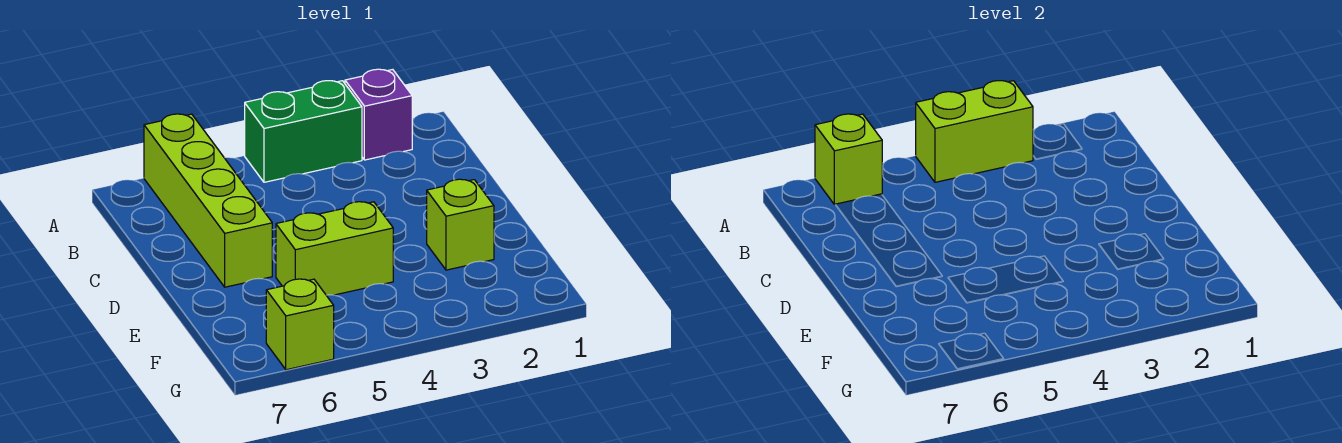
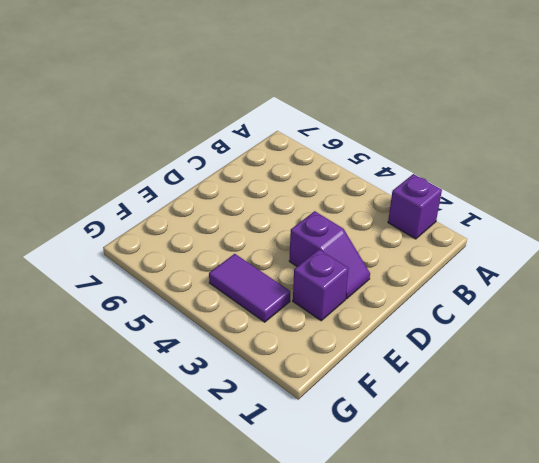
purple slope D2:D3 level 1 top 3 -> none
purple brick E2 level 1 -> lime brick E2 level 1
purple tile F3:F4 level 1 -> none
none -> green brick A3:A4 level 1
none -> lime brick A6:D6 level 1

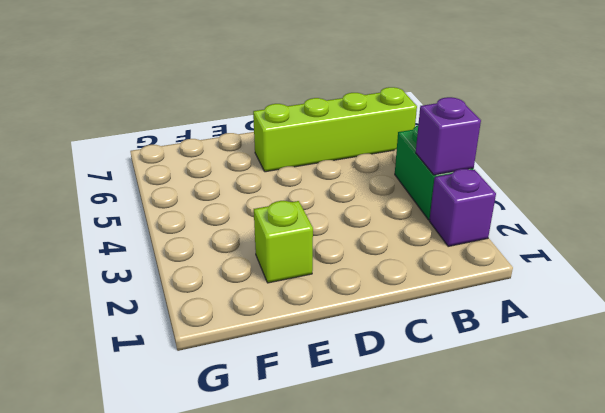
purple brick A3 level 2 -> lime brick A3:A4 level 2
none -> lime brick E4:E5 level 1
none -> lime brick G6 level 1

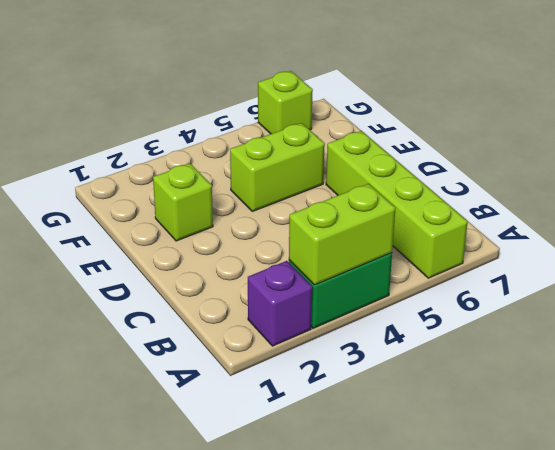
none -> lime brick A6 level 2

